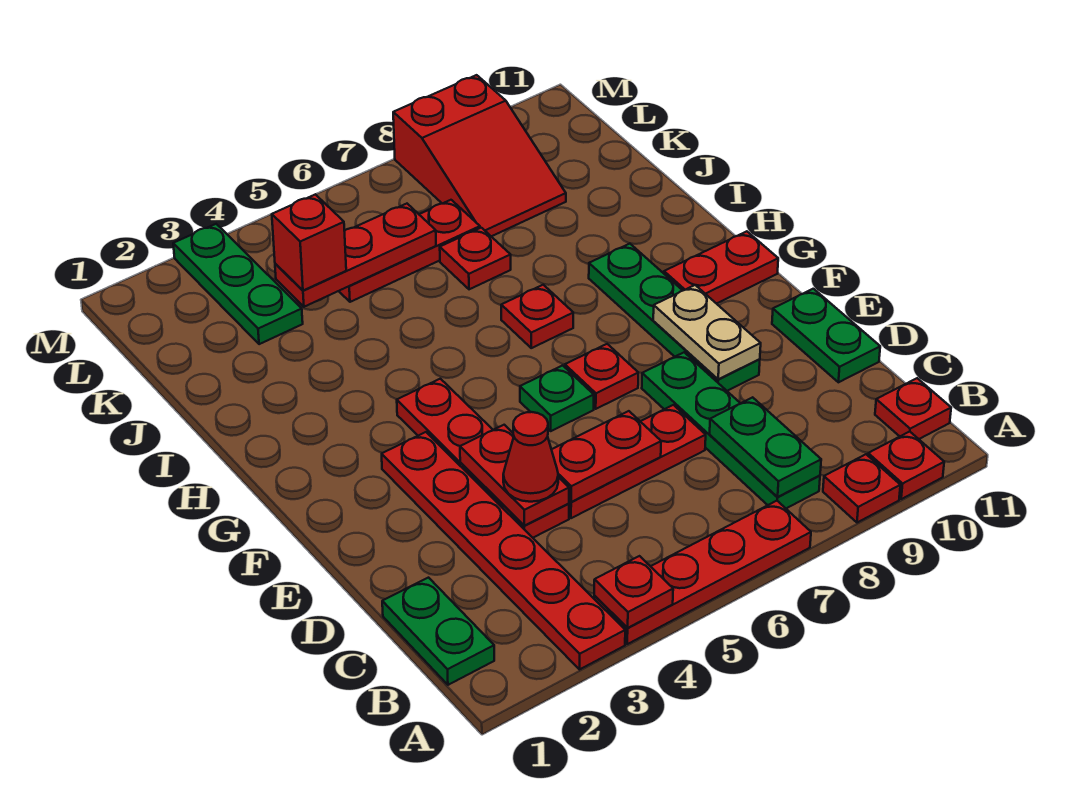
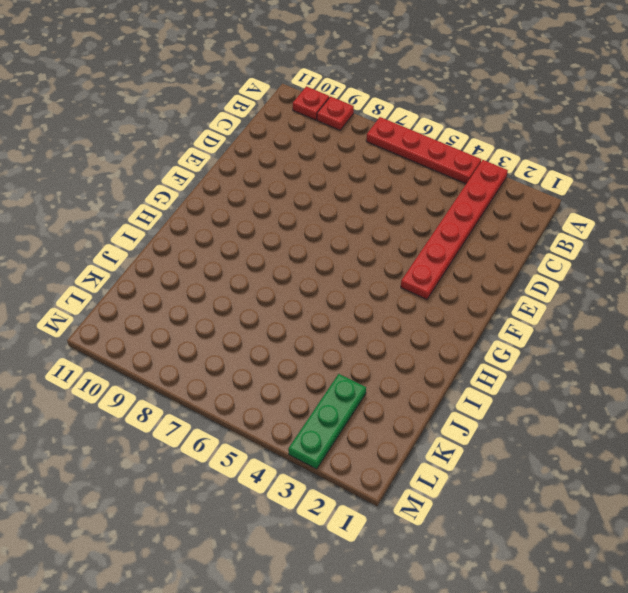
none -> green plate B1:C1 level 1
none -> green plate B8:E8 level 1
none -> red plate B11 level 1

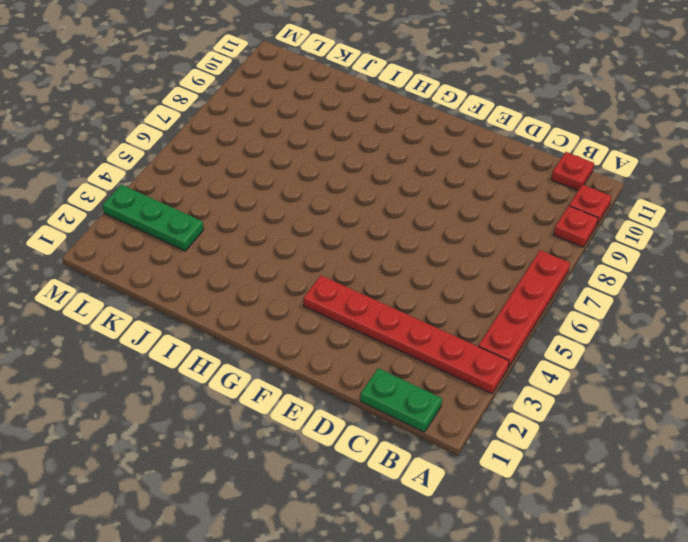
none -> green plate B8:E8 level 1
none -> red plate D4:G4 level 1
none -> red plate D5:D7 level 1

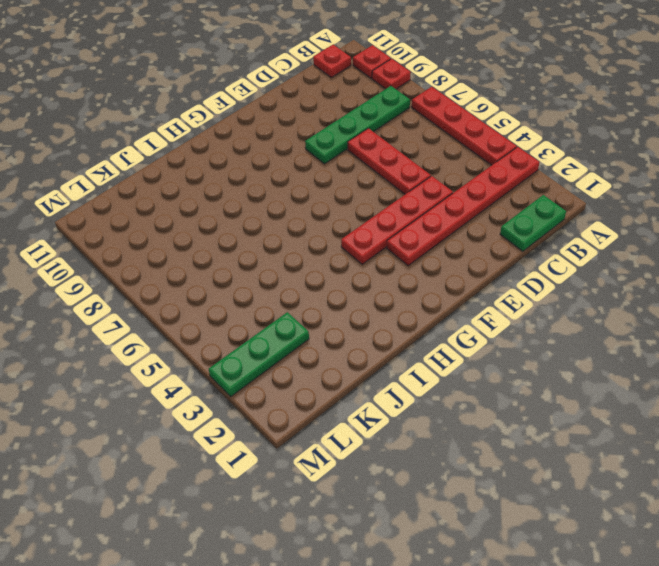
none -> green plate D11:E11 level 1
none -> green plate E9:H9 level 1
none -> green plate F6 level 1

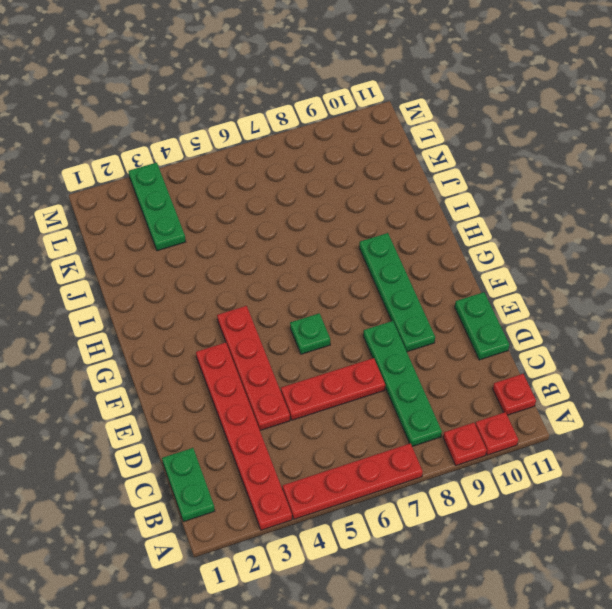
none -> red plate F7 level 1
none -> red plate G10:G11 level 1
none -> red plate H7 level 1

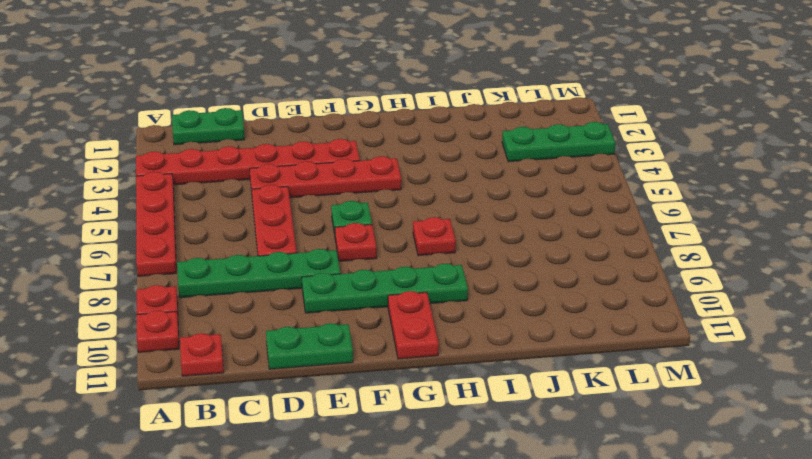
none -> red plate J7 level 1
none -> red plate K5:K7 level 1
none -> red slope K8:M9 level 1 top M

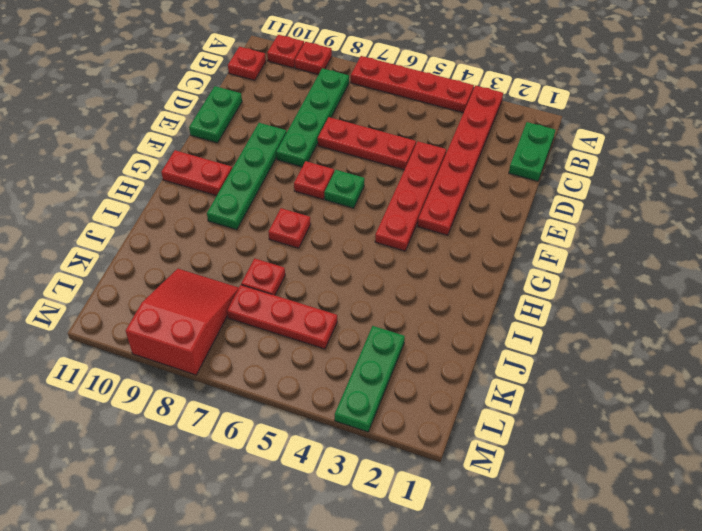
none -> red plate A4 level 2
none -> green plate B8:C8 level 2
none -> red plate D4:E4 level 2

